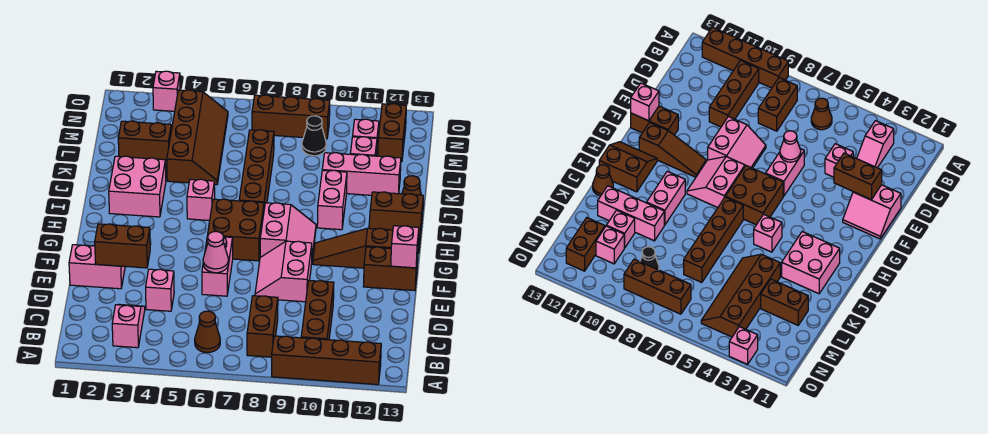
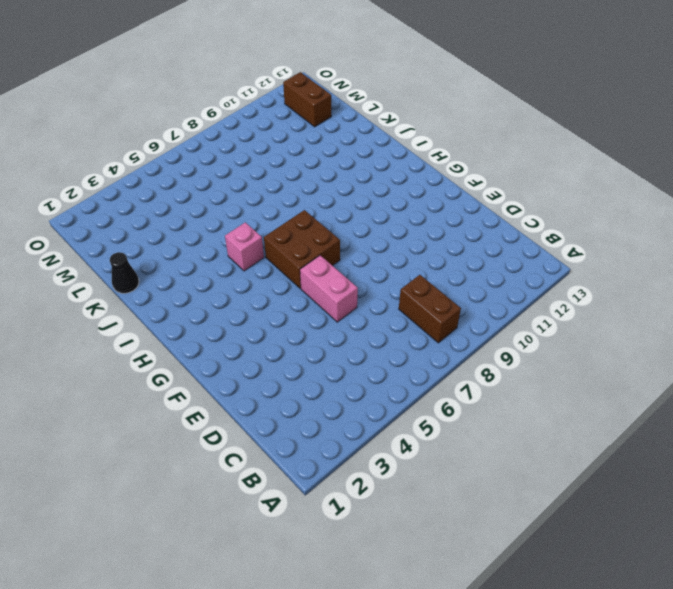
black cone K1 level 1 -> black cone M9 level 1
none -> brown brick A9:A12 level 1
none -> pink slope B3:C3 level 1 top B
none -> brown cone B6 level 1
none -> brown brick B10:D10 level 1

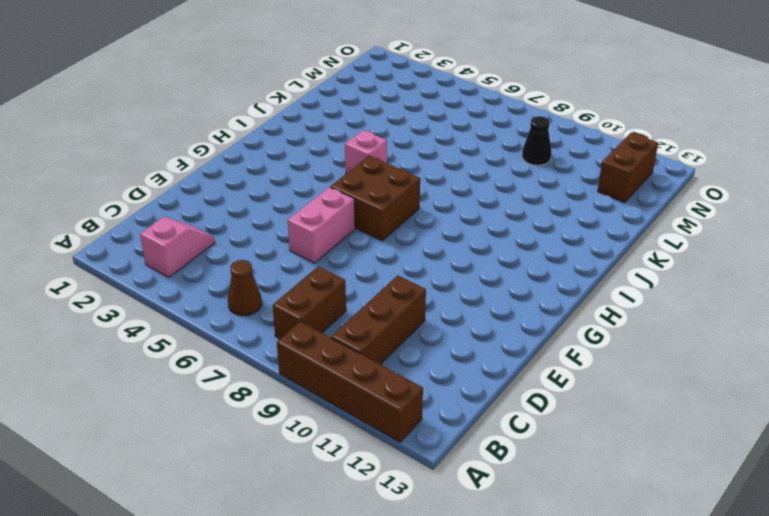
none -> pink brick D4 level 1
none -> pink slope E1:F2 level 1 top E
none -> pink slope E8:F9 level 1 top 9
none -> brown brick F12:F13 level 1

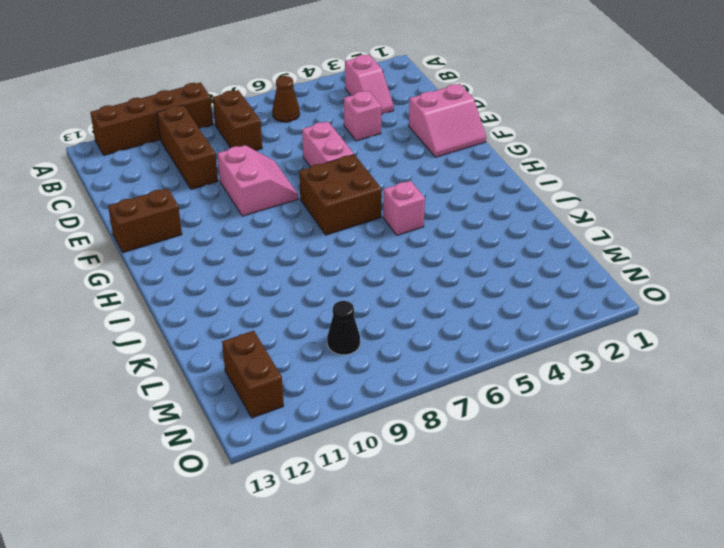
none -> pink slope G8:H9 level 1 top 8
none -> brown slope G10:G12 level 1 top 12
none -> brown slope H12:I13 level 1 top I
none -> pink brick I2:J3 level 1

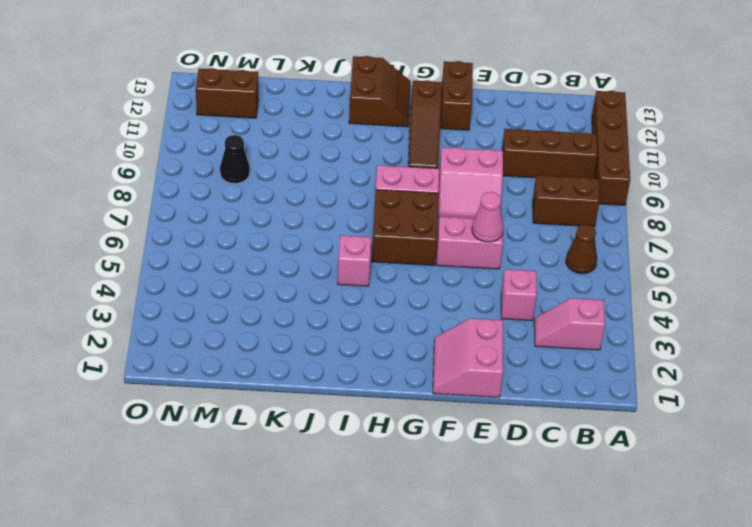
none -> pink brick I2:J3 level 1
none -> brown brick I7:L7 level 1
none -> pink brick I10:J10 level 1
none -> brown cone J13 level 1

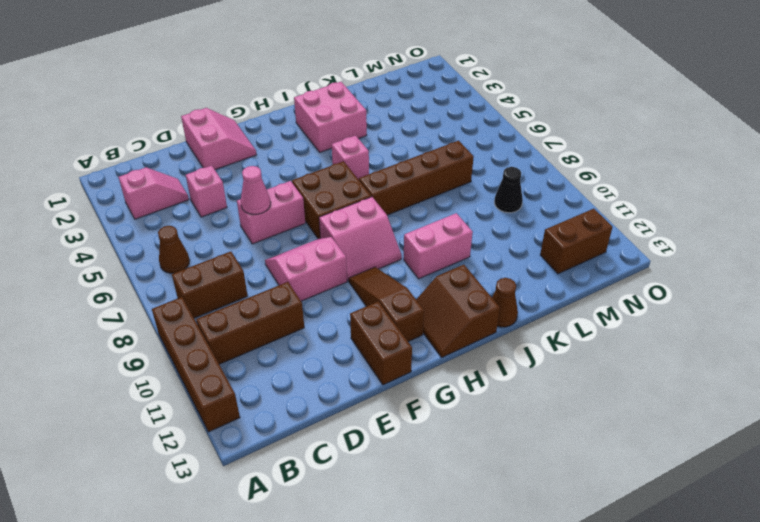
none -> brown slope K4:N5 level 1 top 4
none -> pink brick K10:K12 level 1
none -> brown brick L2:L3 level 1
none -> pink brick L11 level 1

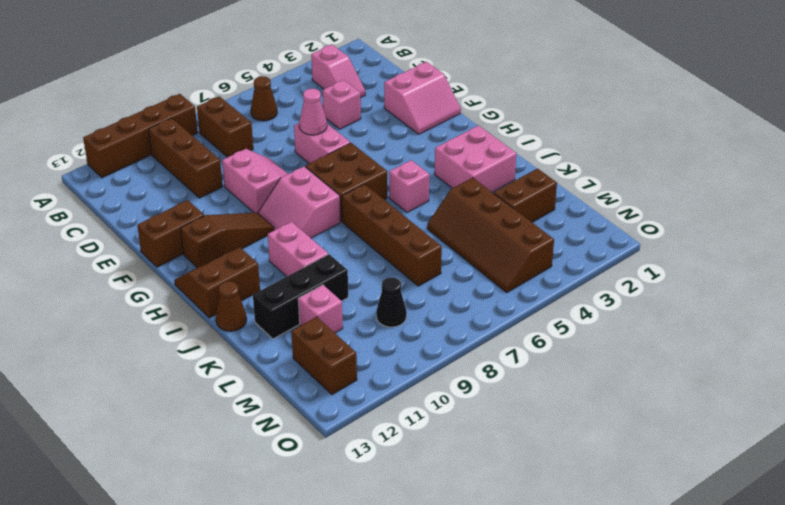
black brick K10:K12 level 1 -> pink brick K10:K12 level 1
none -> pink brick M11 level 1
none -> brown brick N7:N9 level 1
none -> pink brick O3 level 1
none -> brown brick E2:E3 level 2

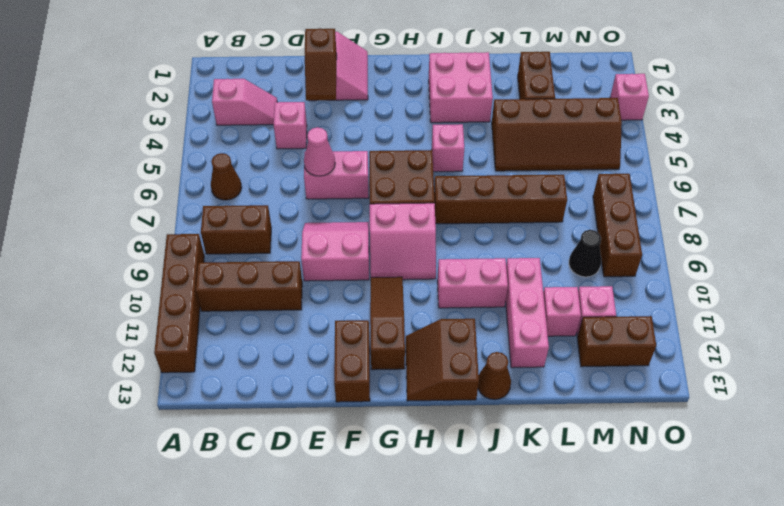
brown slope E2:E3 level 2 top 2 -> brown brick E2:E3 level 2
none -> pink brick F13 level 2

